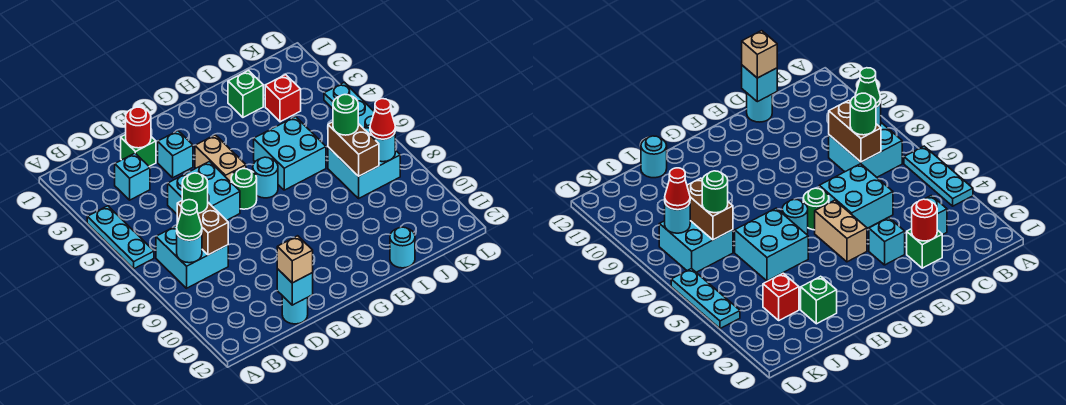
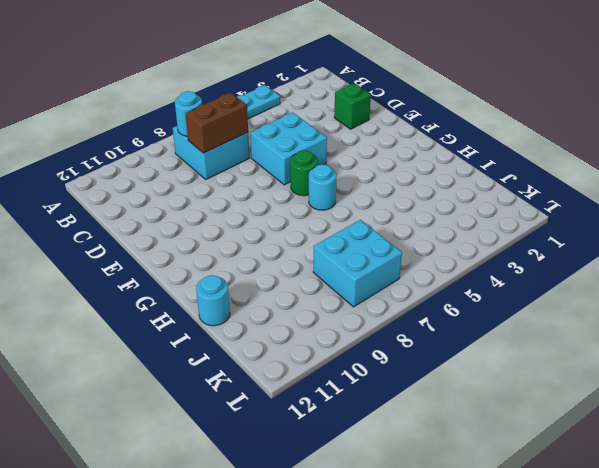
none -> cyan brick C3 level 1
none -> cyan round brick D12 level 1
none -> cyan brick E3 level 1

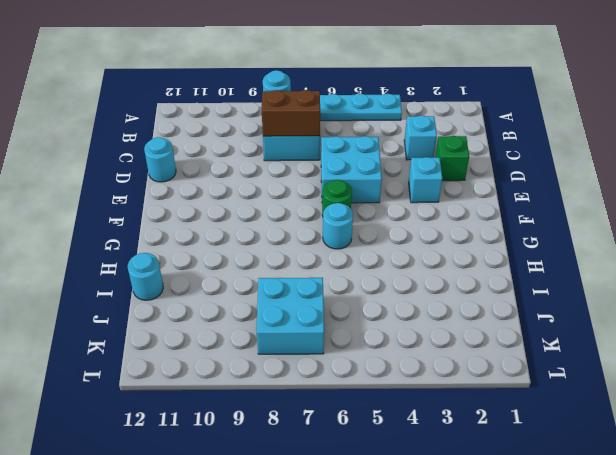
none -> tan brick F4:F5 level 1
none -> cyan brick H5:I6 level 1
none -> green brick I2 level 1

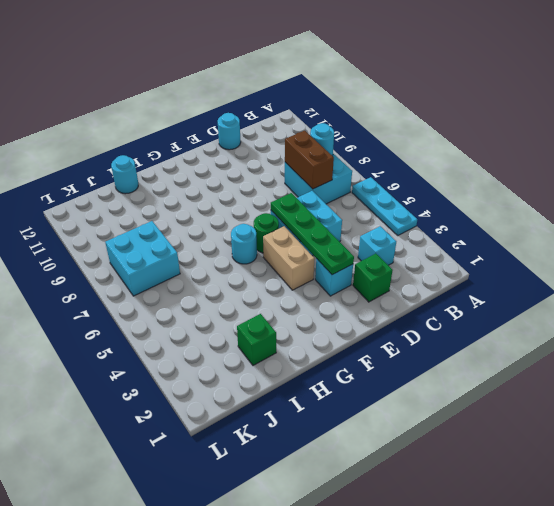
green plate E3:E6 level 2 -> none
none -> cyan brick H5:I6 level 1
none -> red brick J3 level 1
none -> cyan plate L4:L6 level 1

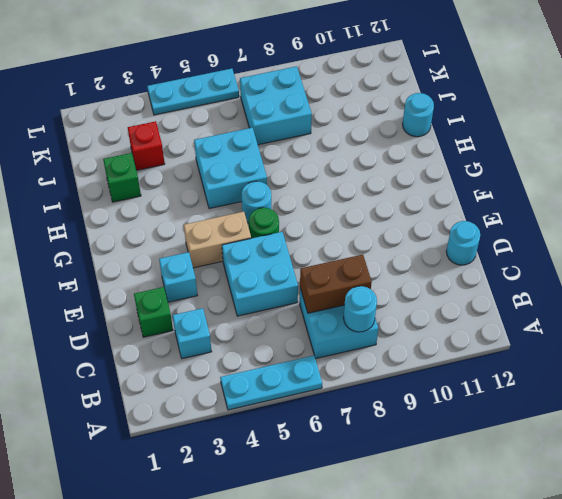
none -> red round brick D2 level 2
none -> cyan brick D12 level 2
none -> brown brick J7:J8 level 2

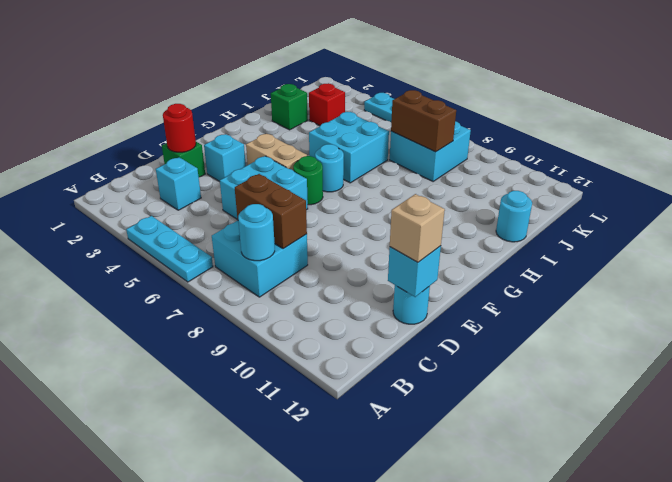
none -> cyan round brick K8 level 2
none -> green cone B8 level 3
none -> green round brick C7 level 3

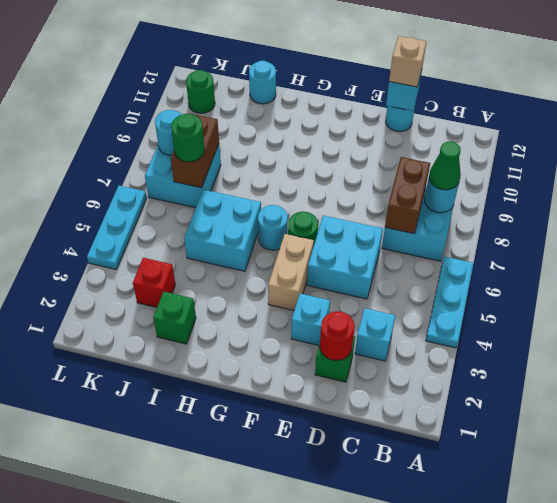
green round brick K11 level 1 -> green round brick C7 level 3
none -> red cone K8 level 3

